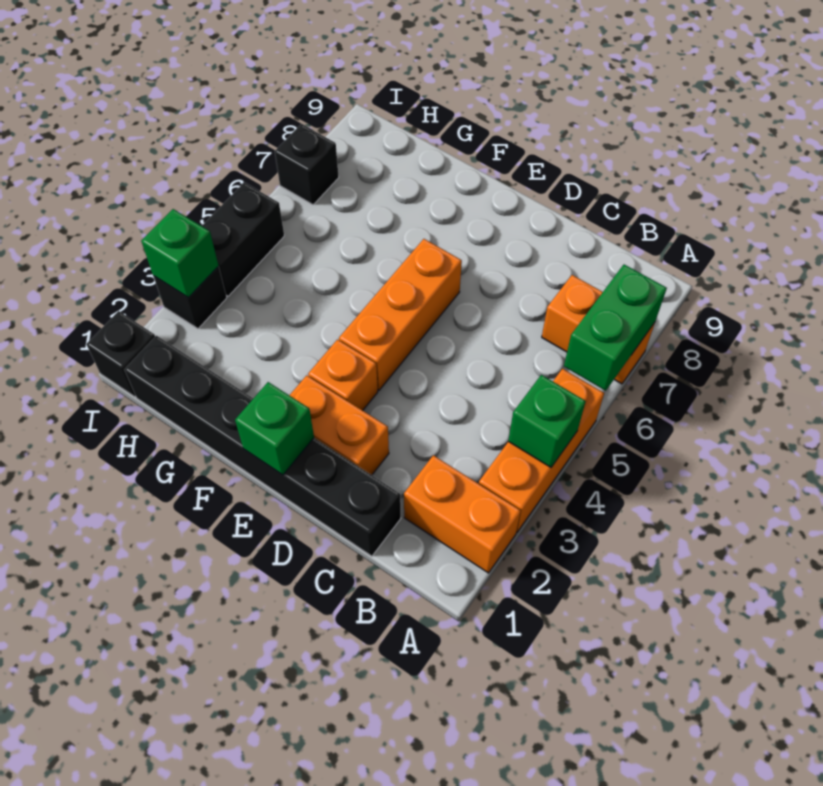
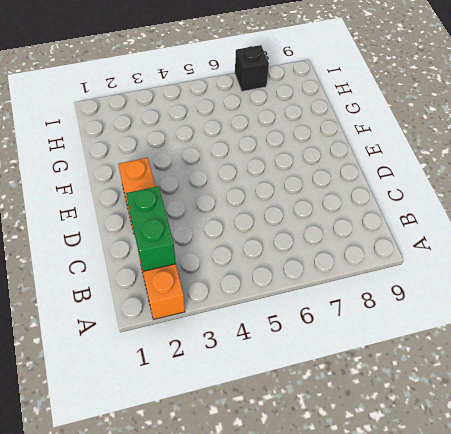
green brick B2:C2 level 2 -> green brick A6:A7 level 2
none -> orange brick A3:A5 level 1
none -> orange brick A7:B7 level 1
none -> black brick C1:H1 level 1

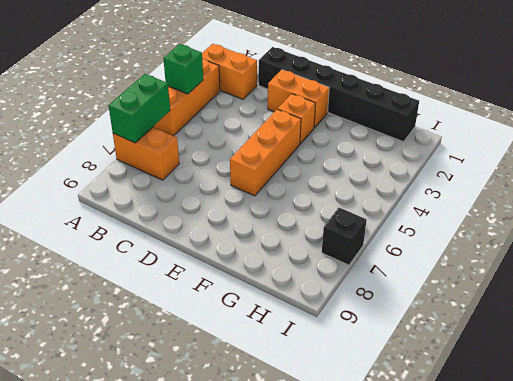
none -> black brick I1 level 1
none -> black brick I3 level 1
none -> black brick I4:I5 level 1

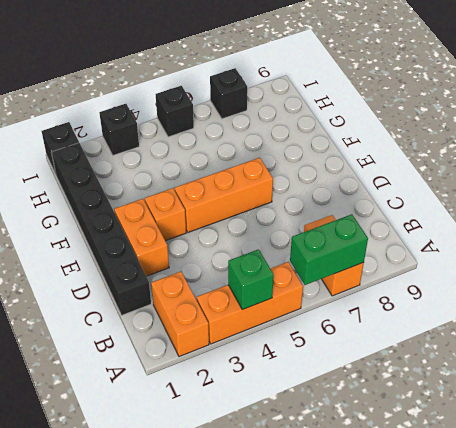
black brick I5 level 1 -> black brick I4:I5 level 1
none -> green brick E1 level 2
none -> green brick I3 level 2

